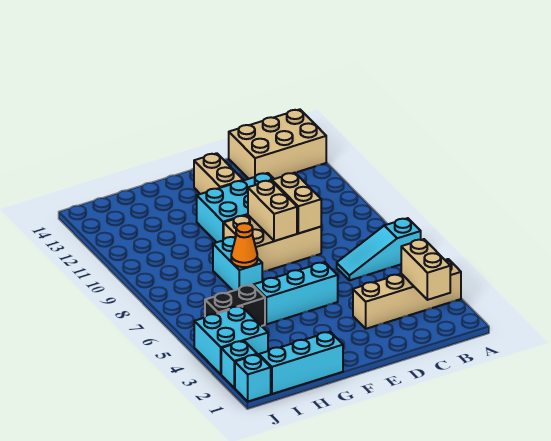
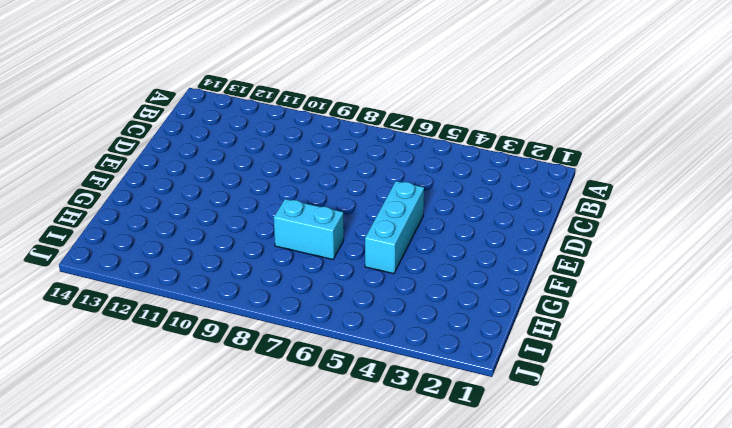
none -> tan brick A3:D3 level 1
none -> cyan slope A6:C6 level 1 top A
none -> tan brick A13:C14 level 1

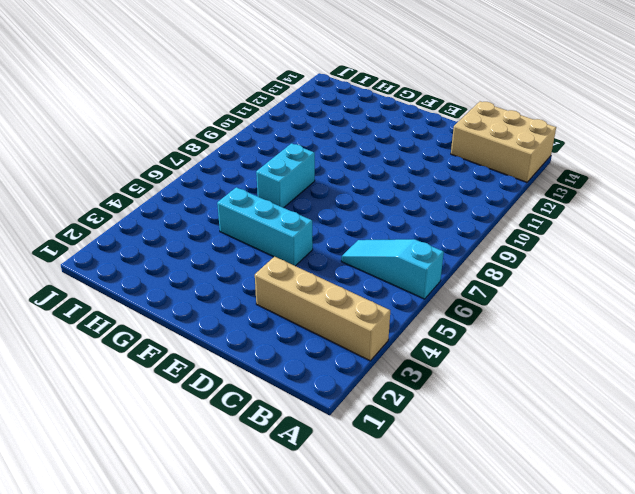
none -> tan brick D8:F9 level 1
none -> cyan brick D10:F11 level 1
none -> tan brick E12:E13 level 1

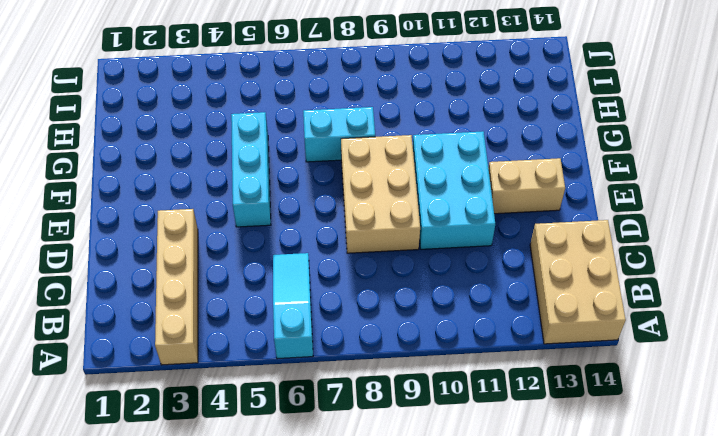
none -> cyan brick G1:I1 level 1
none -> black brick H5:I5 level 1
none -> cyan brick I3:J4 level 1

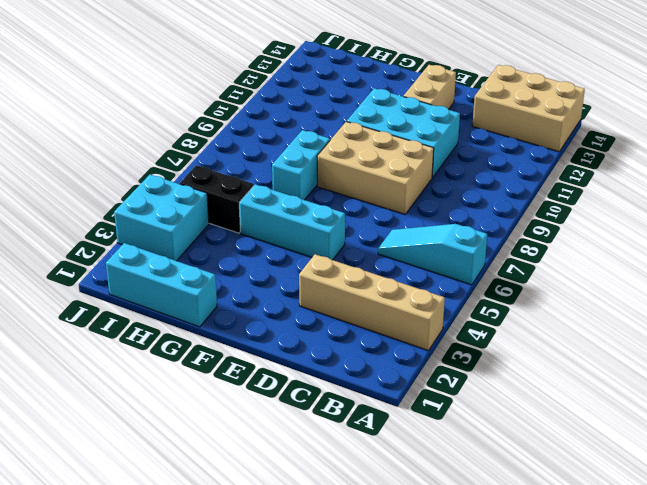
none -> cyan brick J1 level 1
none -> cyan brick J2 level 1
none -> tan brick B2:B3 level 2

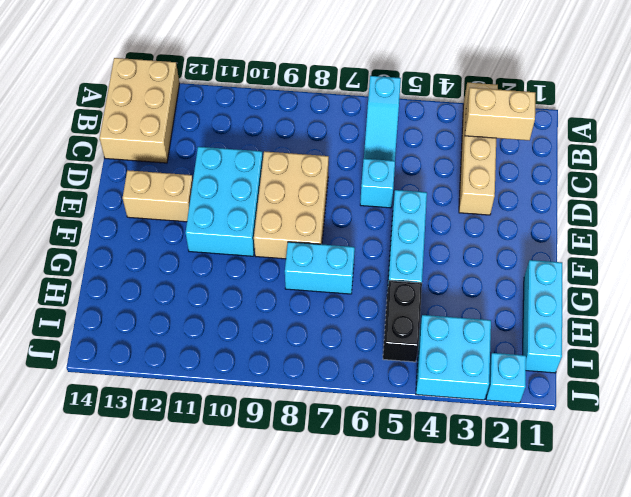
cyan brick D6 level 1 -> cyan brick J1 level 1
none -> tan brick D8:D9 level 2
none -> tan brick E8:E9 level 2
none -> orange cone G7 level 2

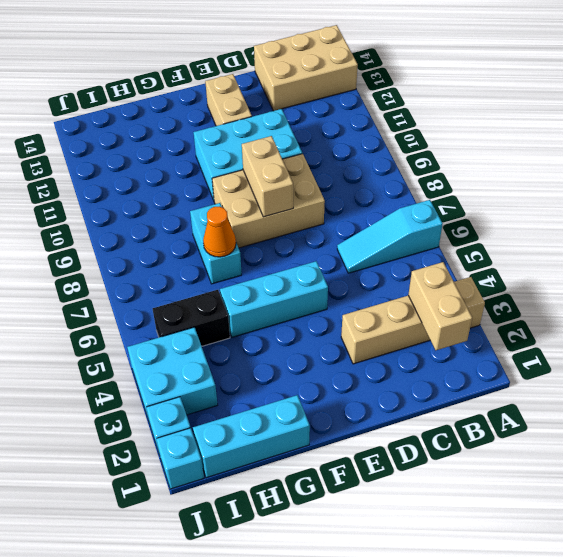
none -> tan brick D8:D9 level 2

